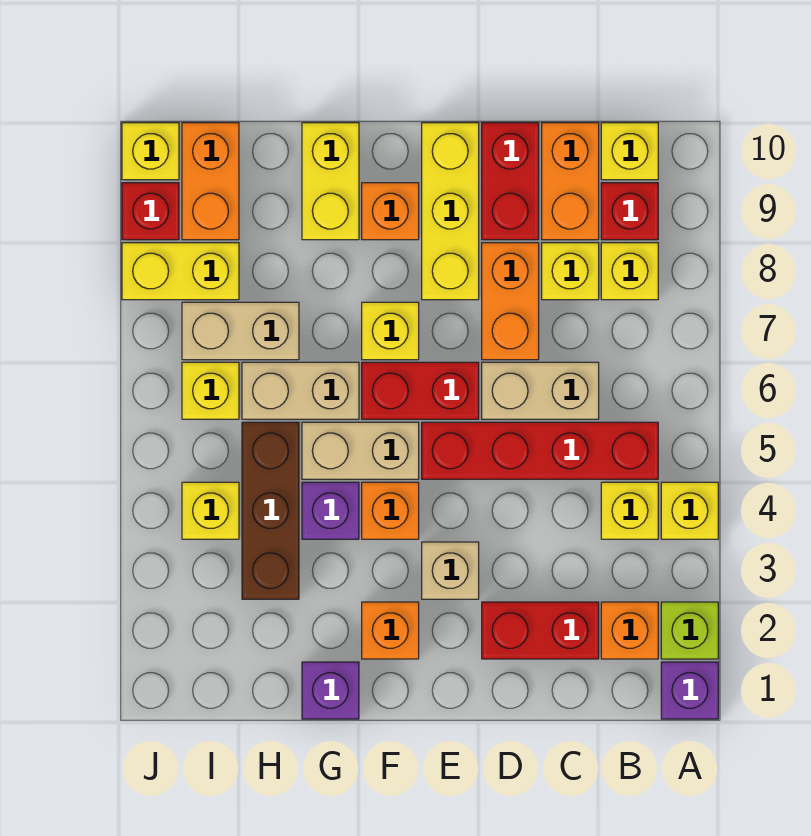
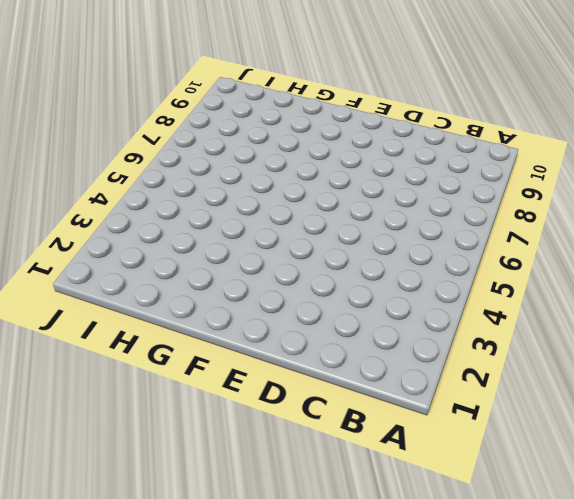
none -> purple brick A1 level 1
none -> lime brick A2 level 1
none -> yellow brick A4 level 1
none -> orange brick B2 level 1

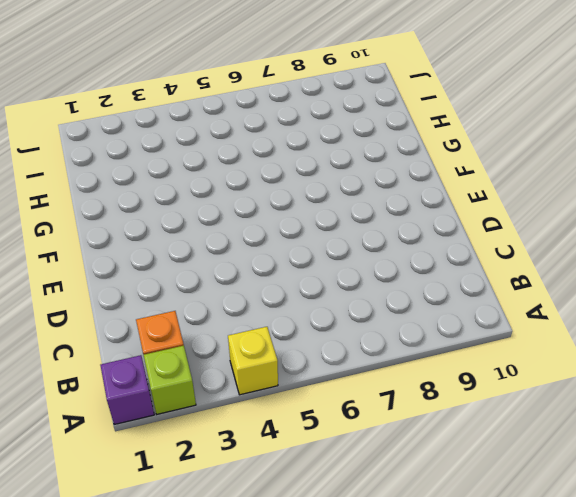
none -> yellow brick B4 level 1
none -> red brick B5:E5 level 1
none -> yellow brick B8 level 1
none -> red brick B9 level 1

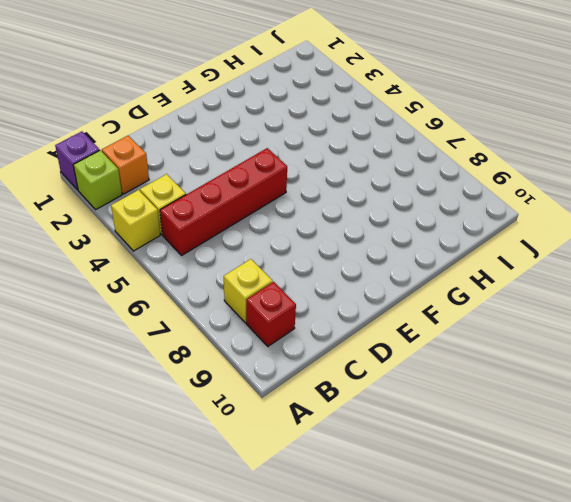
none -> yellow brick B10 level 1
none -> red brick C2:D2 level 1
none -> tan brick C6:D6 level 1
none -> yellow brick C8 level 1

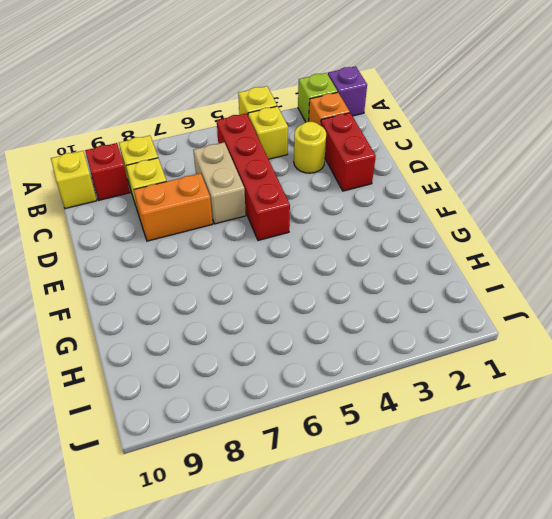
yellow round brick C3 level 1 -> none
none -> orange brick C9:C10 level 1
none -> red brick D9:D10 level 1
none -> tan brick E3 level 1
none -> red brick E6:F6 level 1

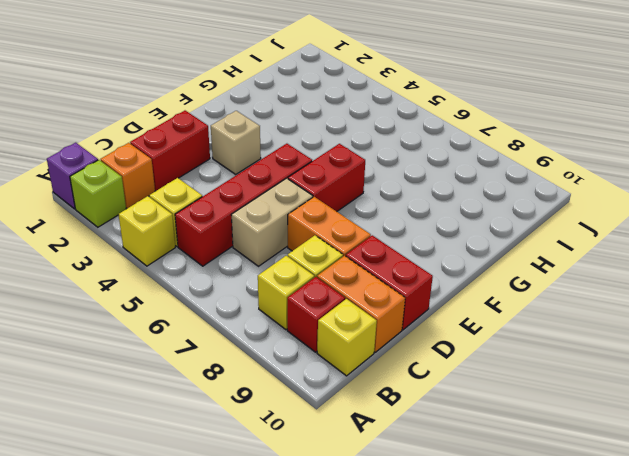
none -> yellow brick E8:E10 level 1
none -> orange brick F2 level 1
none -> orange brick F4 level 1
none -> tan brick F5:G5 level 1

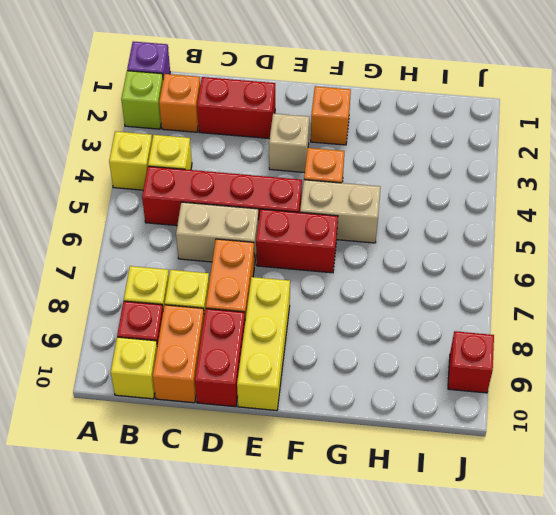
none -> yellow brick F7 level 1
none -> orange brick F9 level 1
none -> purple brick G1 level 1
none -> purple brick G4 level 1

